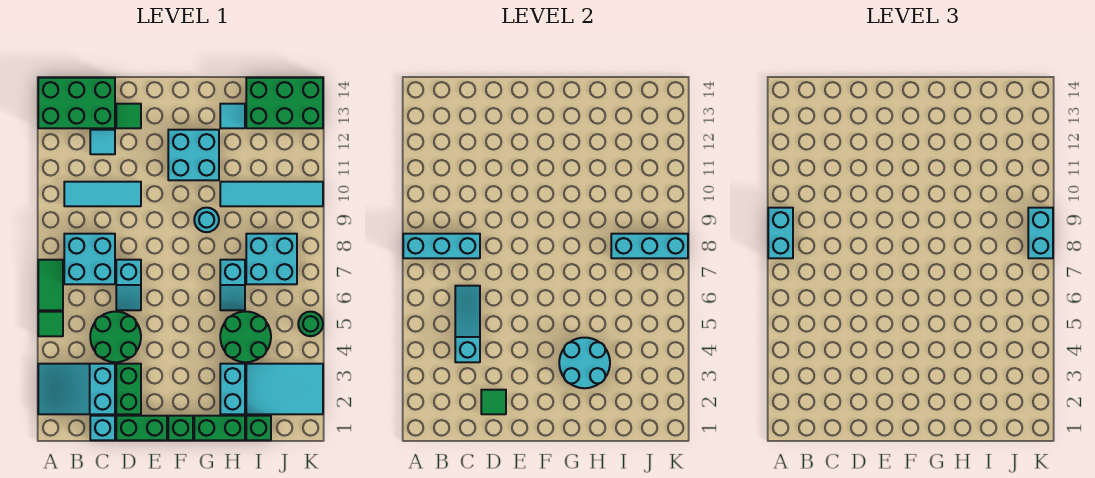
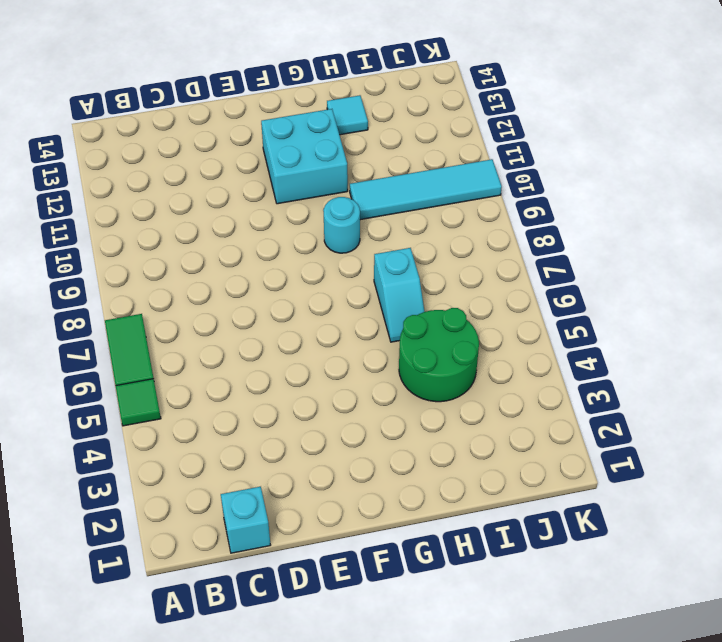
none -> cyan slope A2:C3 level 1 top C
none -> green brick A13:C14 level 1
none -> cyan brick B7:C8 level 1
none -> cyan tile B10:D10 level 1

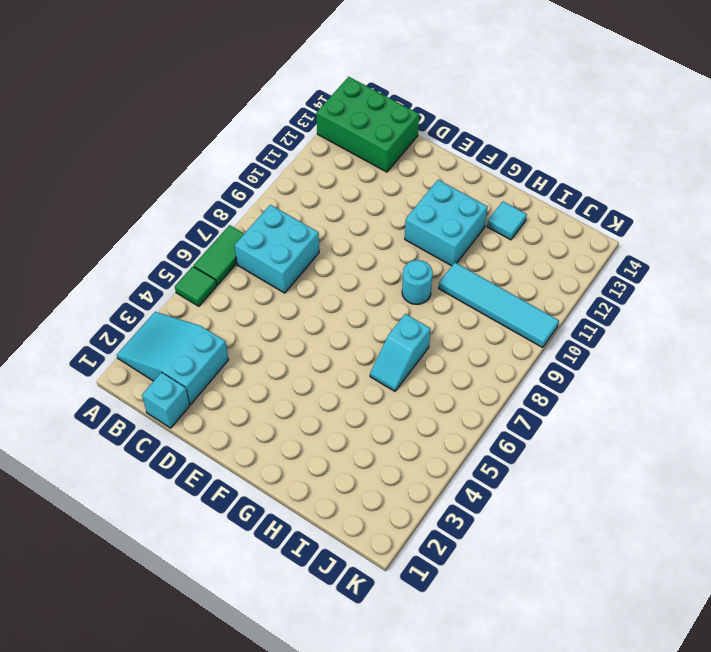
none -> cyan tile B10:D10 level 1
none -> green round brick C4:D5 level 1
none -> cyan tile C12 level 1
none -> green brick D1:E1 level 1

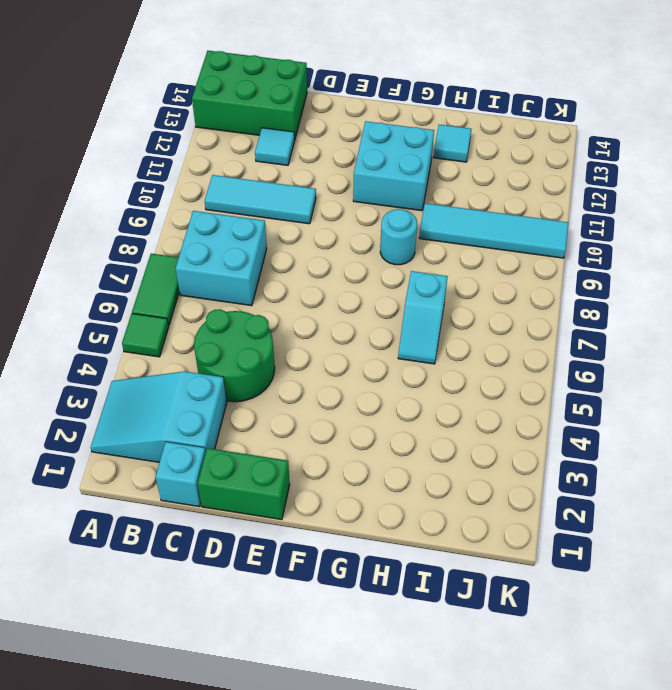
none -> green brick D2:D3 level 1
none -> cyan slope D6:D7 level 1 top 7
none -> green tile D13 level 1
none -> green brick F1 level 1

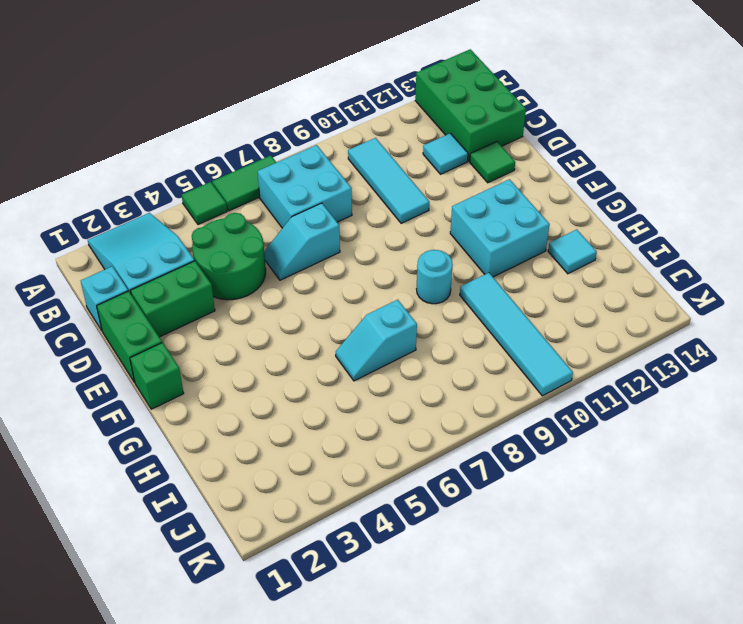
none -> green brick G1:H1 level 1
none -> cyan brick H2:H3 level 1
none -> green round brick H4:I5 level 1
none -> green brick I1 level 1

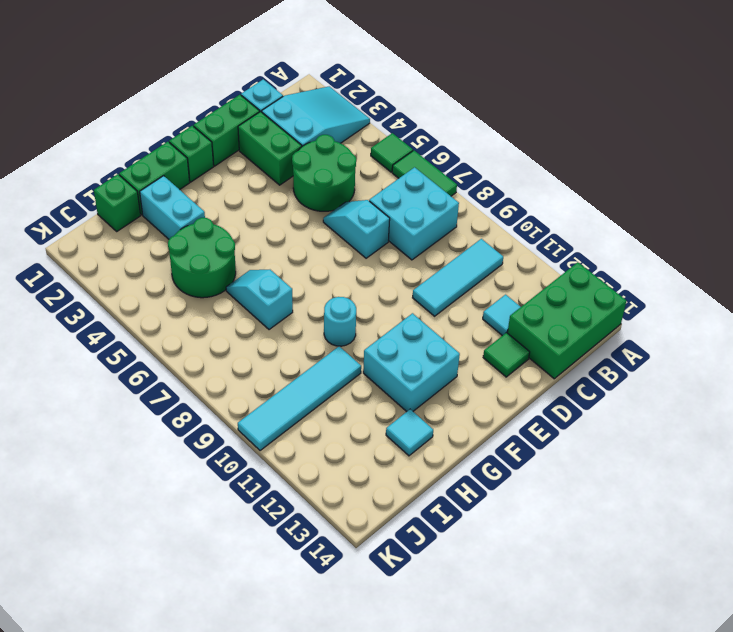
none -> cyan tile I2:K3 level 1
none -> cyan brick I7:J8 level 1
none -> green brick I13:K14 level 1
none -> green round brick K5 level 1

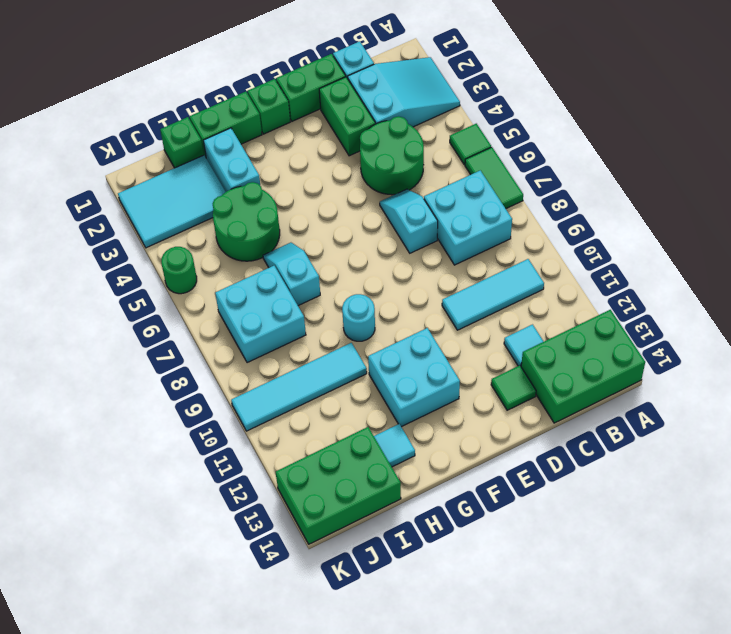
none -> cyan brick A8:C8 level 2
none -> cyan slope C4:C6 level 2 top 4
none -> green tile D2 level 2
none -> cyan round brick G3:H4 level 2

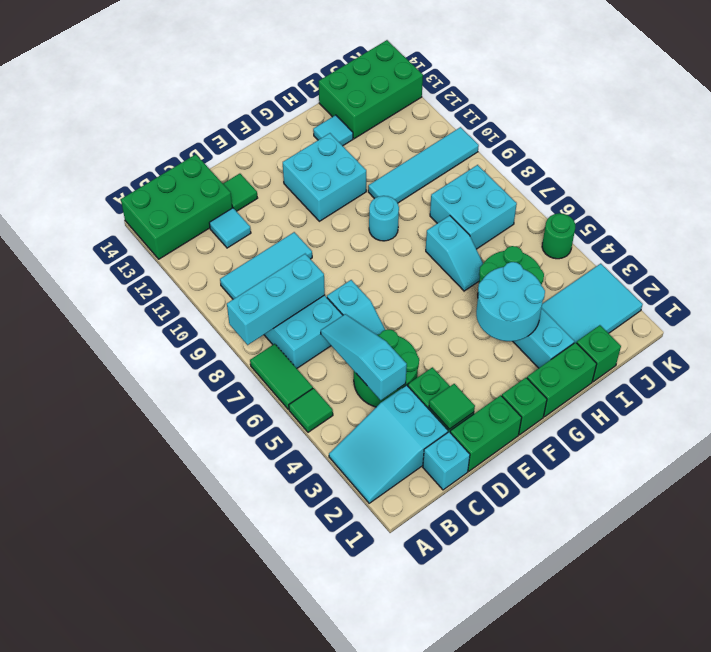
none -> cyan brick I8:K8 level 2
none -> cyan brick A8:A9 level 3
none -> cyan brick K8:K9 level 3

